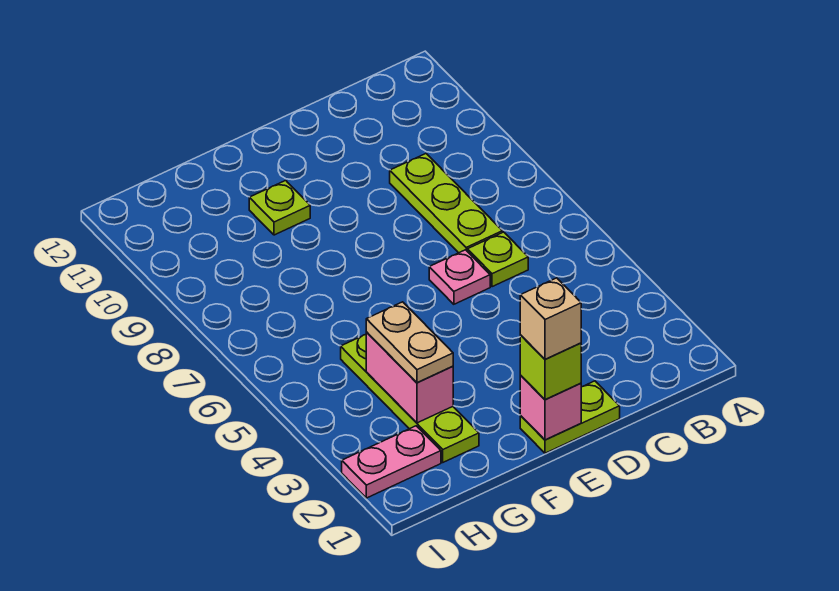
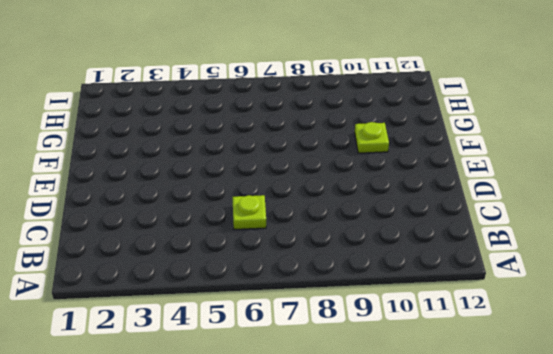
none -> lime plate C7:C9 level 1
none -> lime plate D1:E1 level 1
none -> pink plate D6 level 1

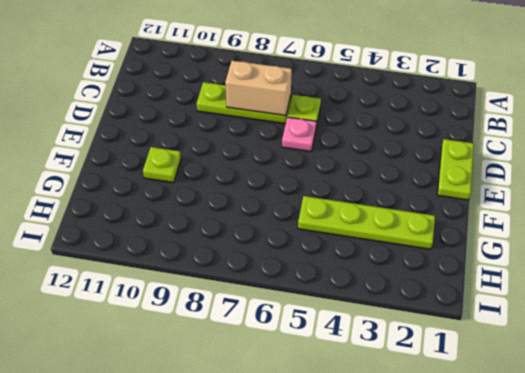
tan brick C7:C8 level 2 -> none
none -> pink plate H2:I2 level 1
none -> pink brick E1 level 2
none -> pink brick G3:G4 level 2

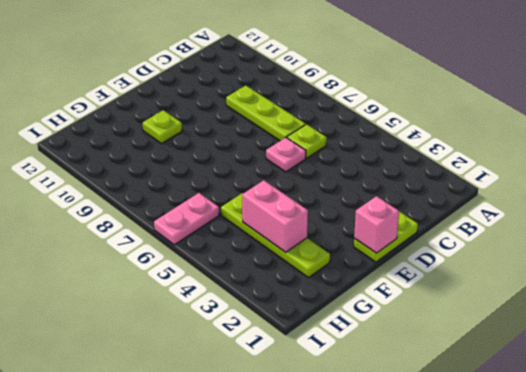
pink plate H6:I6 level 1 -> pink plate H2:I2 level 1
none -> lime brick E1 level 3
none -> tan plate G3:G4 level 3
none -> tan brick E1 level 4

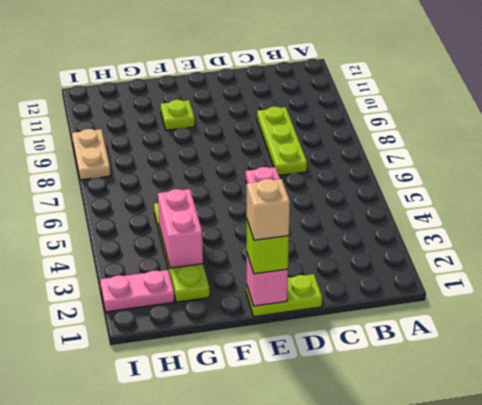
tan plate I8:I9 level 1 -> tan plate G3:G4 level 3
none -> lime plate C6 level 1

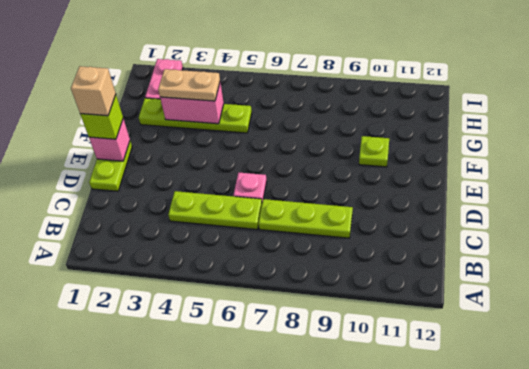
lime plate C4:C6 level 1 -> lime plate C6 level 1

